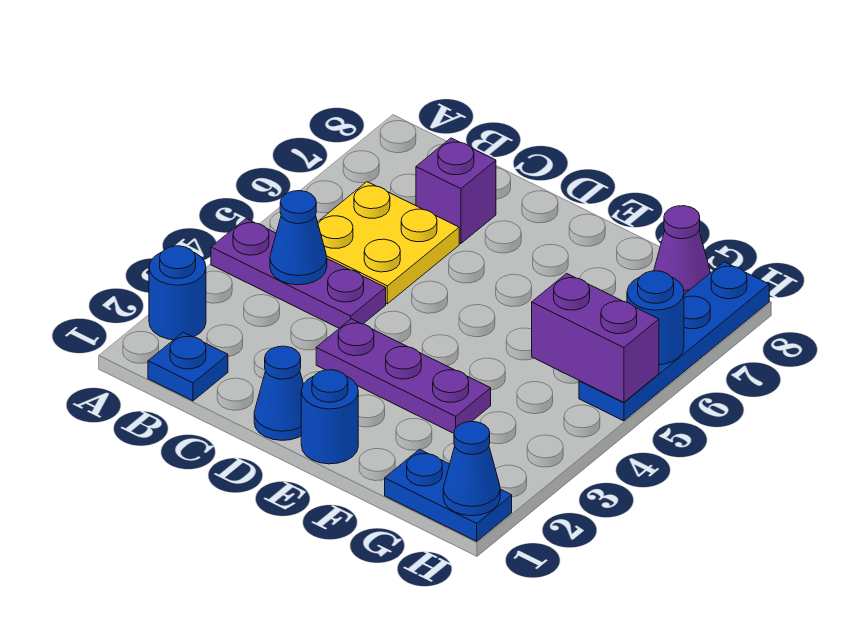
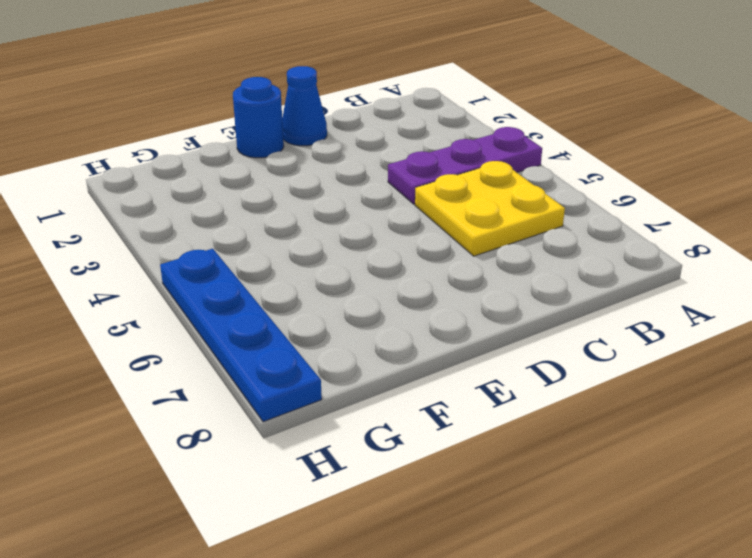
none -> blue round brick A2 level 1
none -> blue plate B1 level 1
none -> purple brick C7 level 1

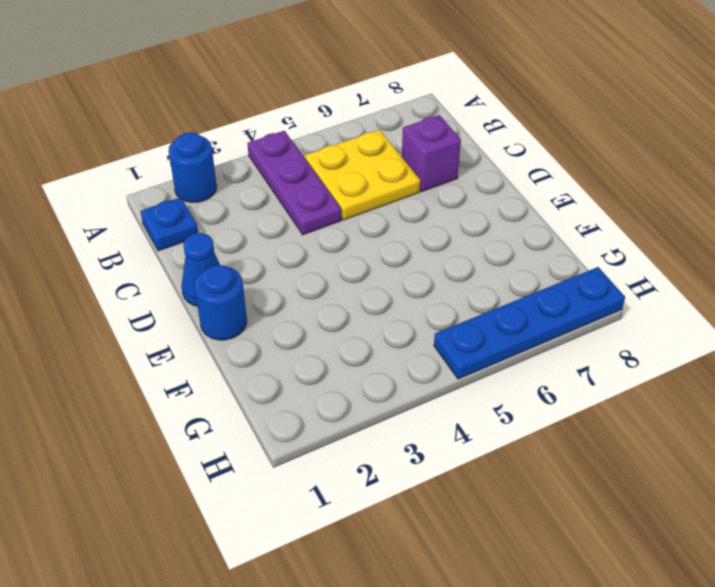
none -> purple plate D3:F3 level 1
none -> blue plate G1:H1 level 1
none -> purple cone G8 level 1

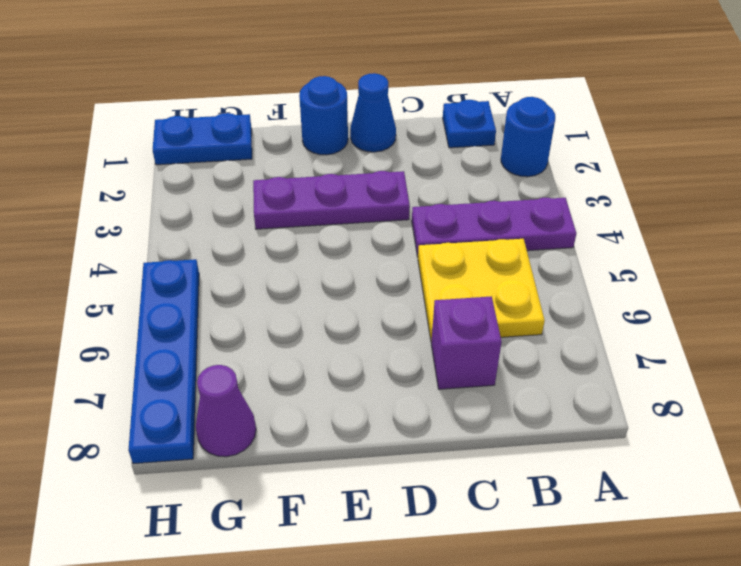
none -> blue cone B4 level 2
none -> purple brick G5:H5 level 2
none -> blue cone H1 level 2

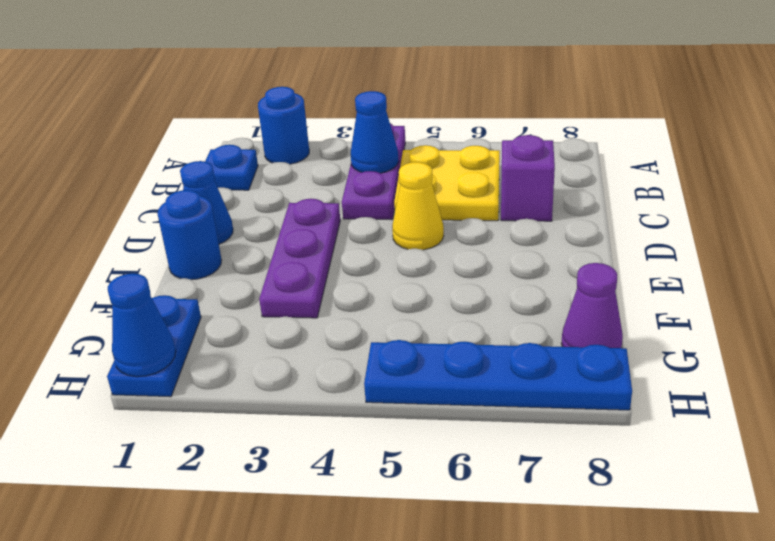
yellow cone D5 level 1 -> none
none -> purple brick G5:H5 level 2
none -> blue round brick H6 level 2

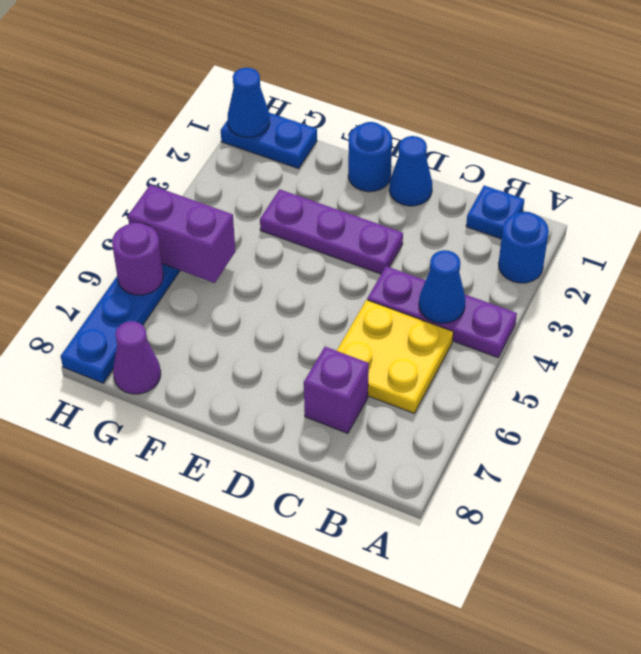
purple round brick H6 level 2 -> blue round brick H6 level 2

